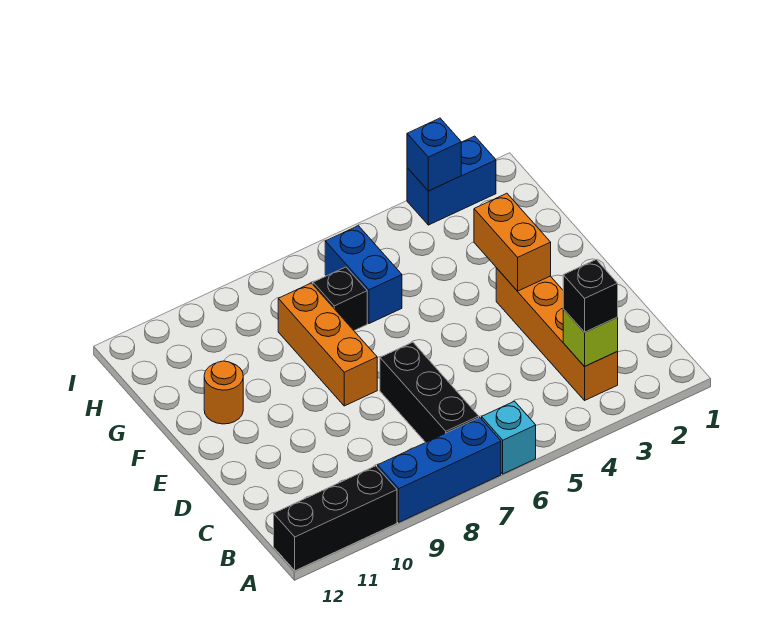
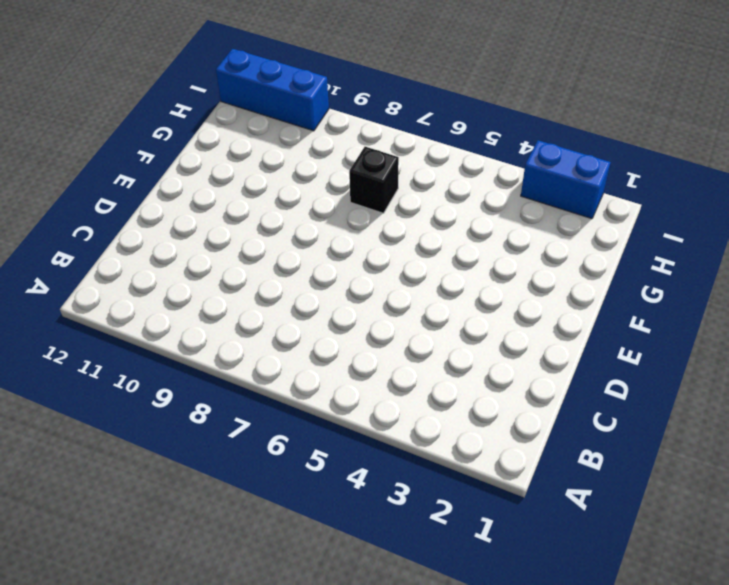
blue brick I10:I12 level 1 -> blue brick A7:A9 level 1
none -> cyan brick A6 level 1
none -> black brick A10:A12 level 1
none -> orange brick B3:E3 level 1

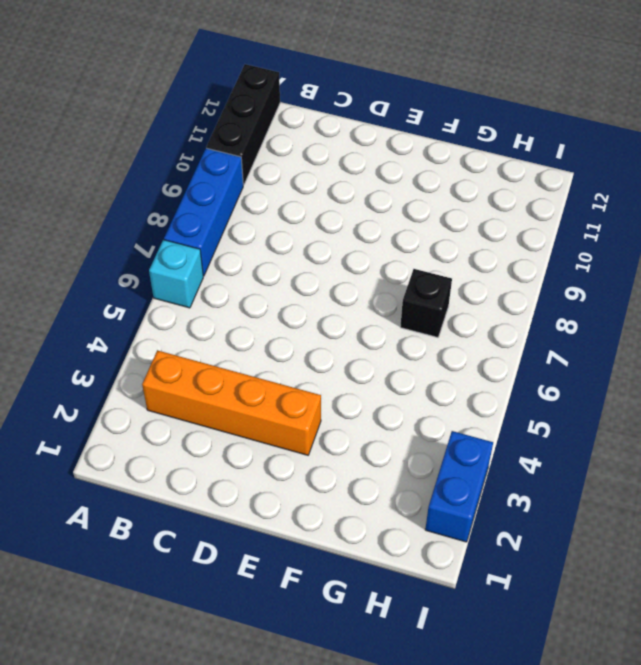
none -> black brick B7:D7 level 1
none -> orange brick E8:G8 level 1
none -> orange round brick F11 level 1

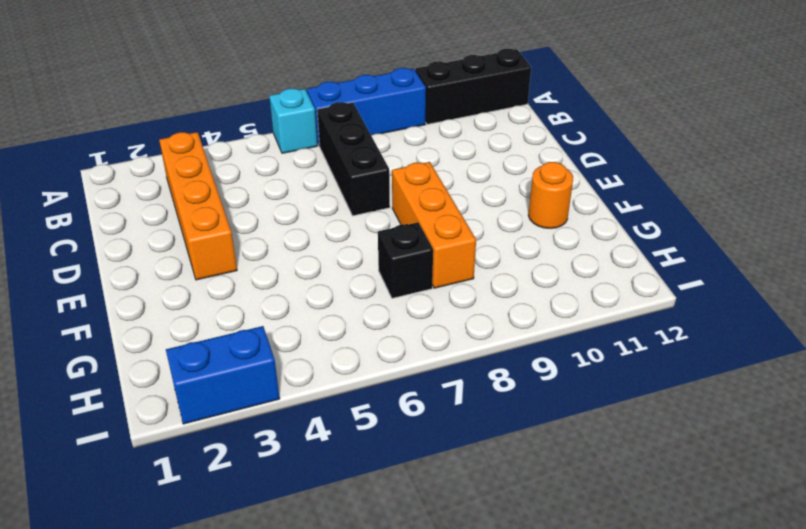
none -> blue brick G6:H6 level 1
none -> lime brick B3 level 2
none -> orange brick E3:F3 level 2

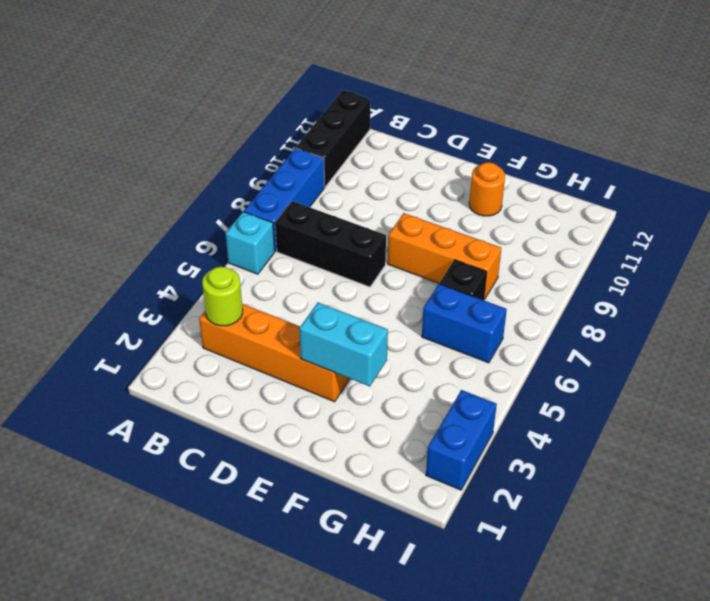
lime round brick B3 level 2 -> lime brick B3 level 2
cyan brick E3:F3 level 2 -> orange brick E3:F3 level 2
none -> blue brick I3 level 2
none -> black brick B3 level 3

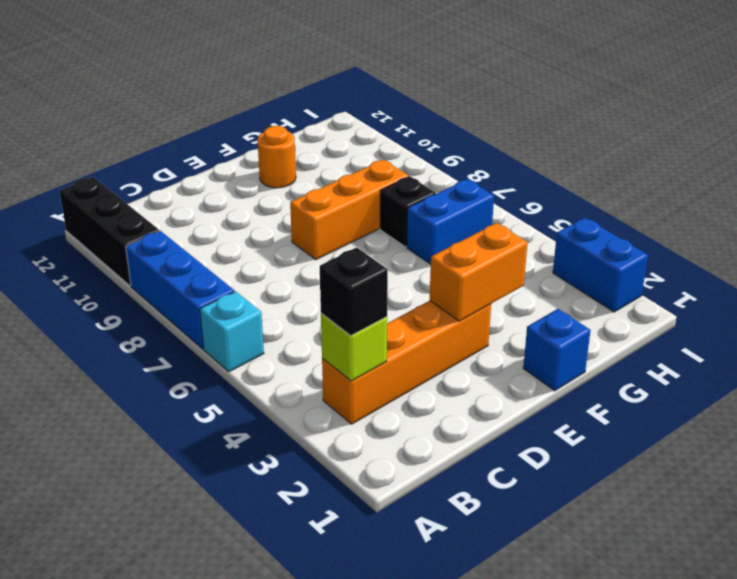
blue brick F1 level 1 -> blue brick I3 level 2
none -> black brick B7:D7 level 1

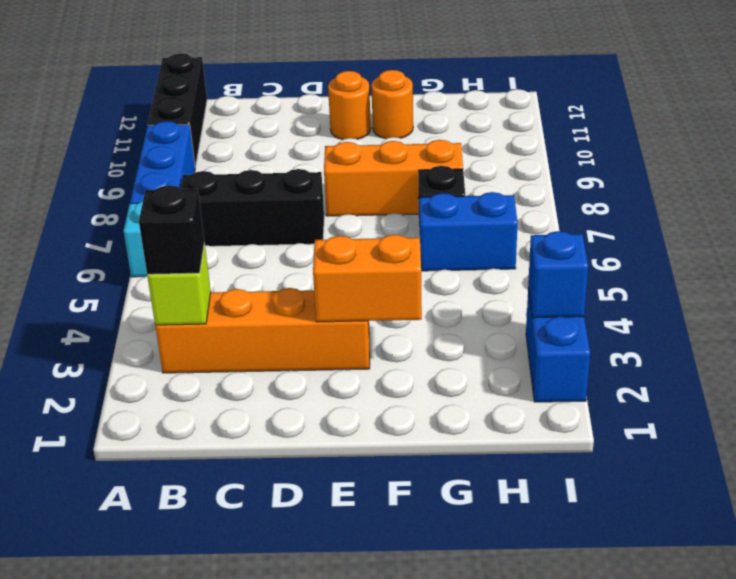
orange round brick E11 level 1 -> none

